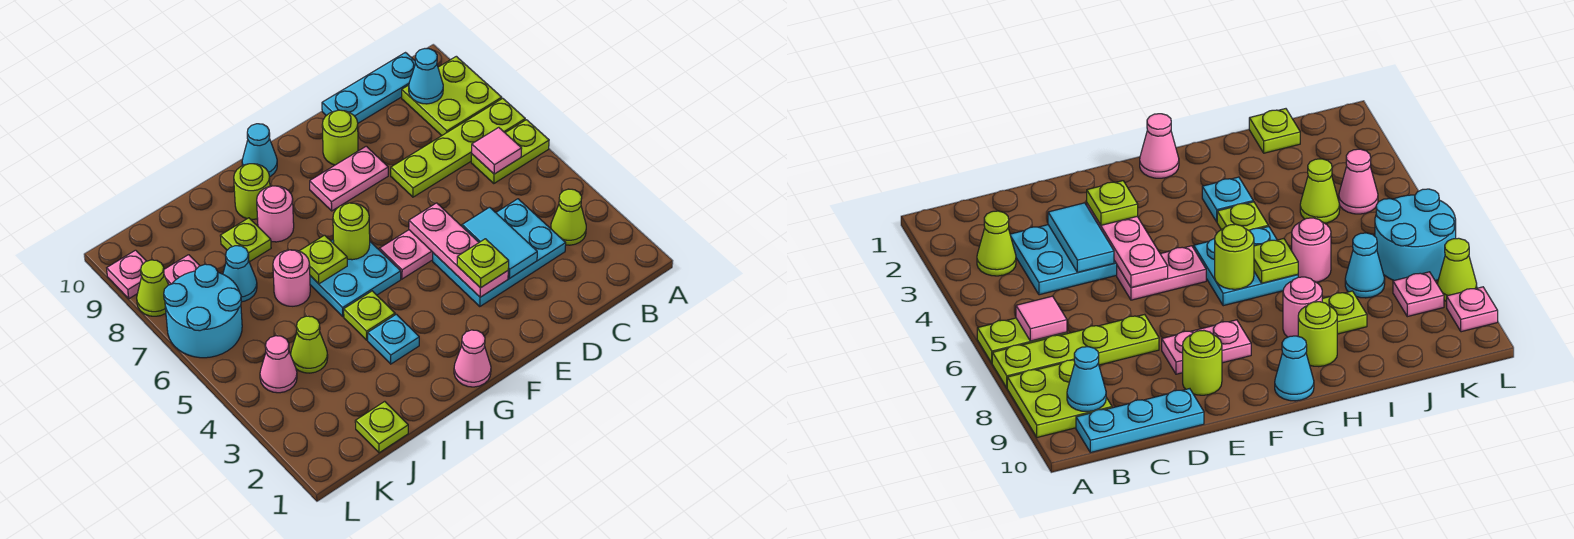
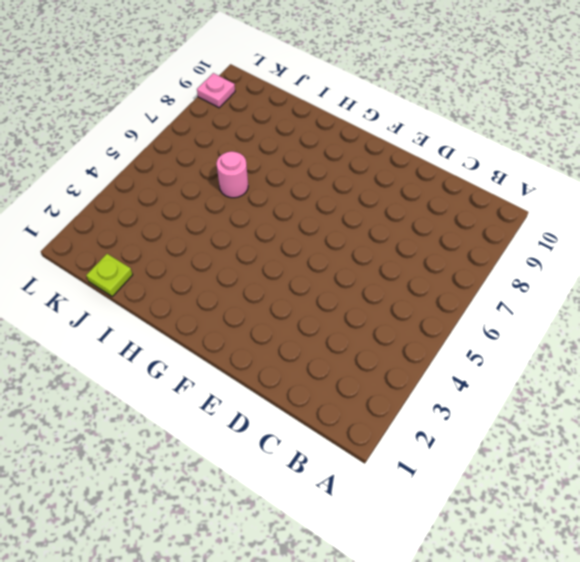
none -> lime plate A6:B6 level 1
none -> lime plate A7:D7 level 1
none -> lime plate A8:B9 level 1
none -> lime cone B3 level 1

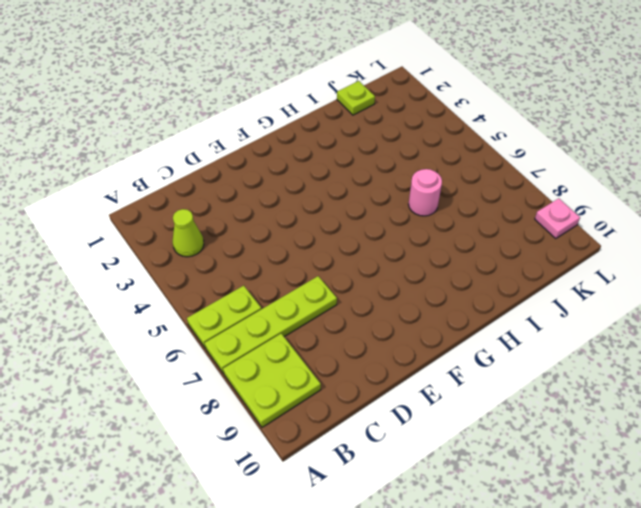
none -> cyan plate B10:D10 level 1
none -> cyan plate C3:E4 level 1
none -> pink plate E5:F5 level 1
none -> pink plate E8:F8 level 1

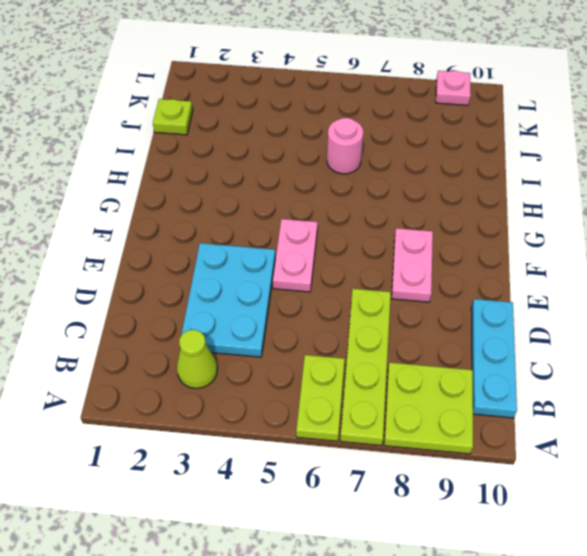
none -> lime round brick E9 level 1
none -> pink cone G1 level 1
none -> cyan plate G5:H6 level 1
none -> cyan cone G10 level 1

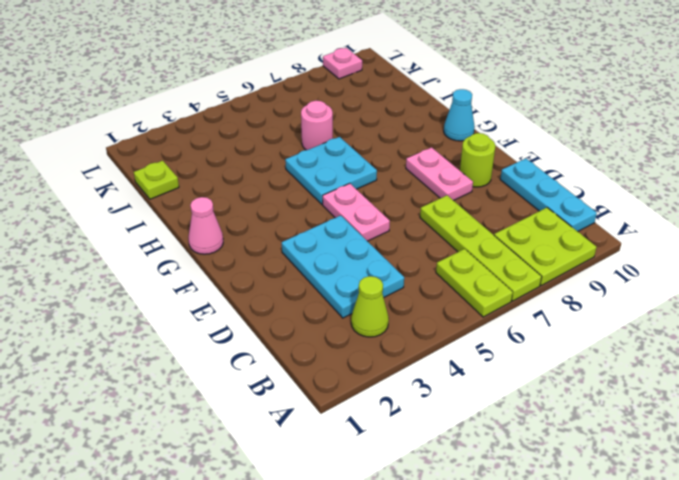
none -> cyan plate H3 level 1
none -> lime plate H4 level 1
none -> pink round brick H8 level 1
none -> lime round brick H9 level 1

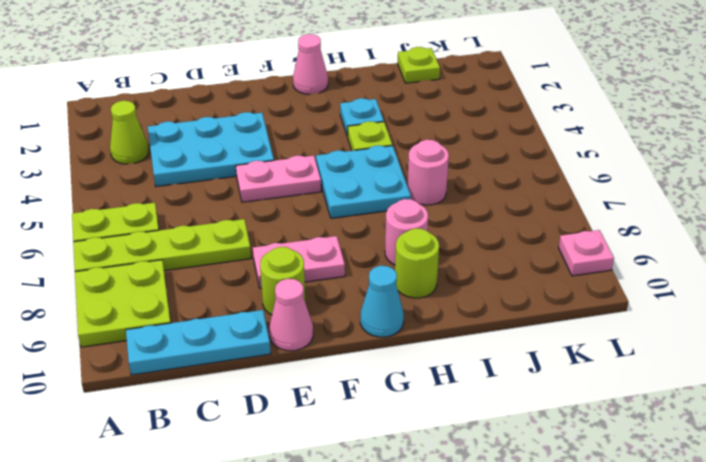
pink cone E10 level 1 -> pink cone K4 level 1
none -> lime plate I8 level 1
none -> lime cone J4 level 1
none -> cyan cone J7 level 1
none -> cyan round brick K6:L7 level 1

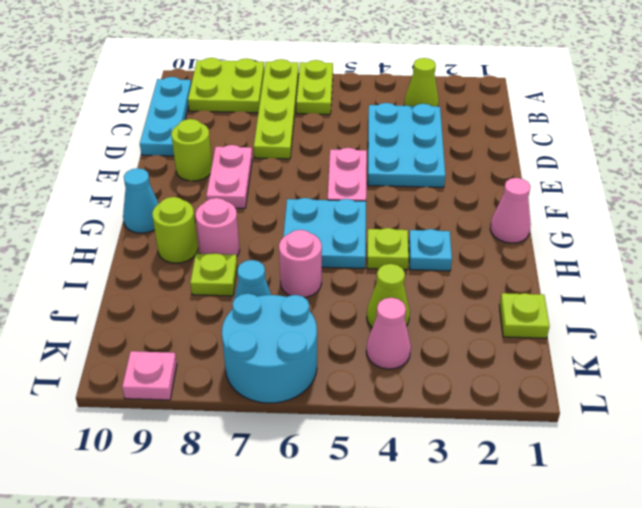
none -> pink plate K8 level 1
none -> lime cone L8 level 1
none -> pink tile B6 level 2
none -> cyan cone B9 level 2

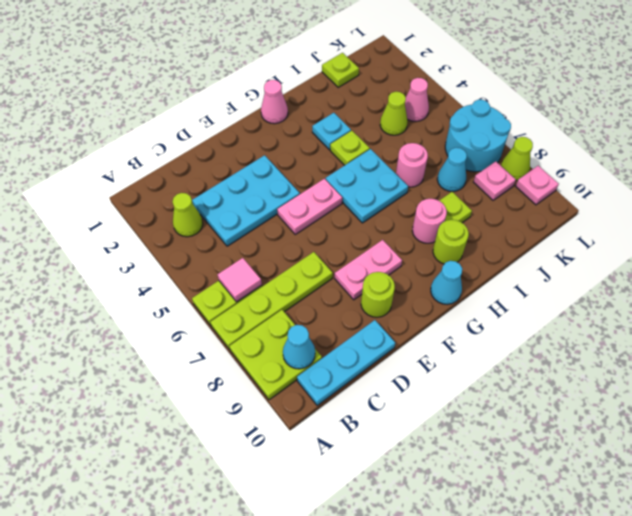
none -> cyan tile D3:D4 level 2
none -> pink plate E3:E5 level 2
none -> lime round brick G6 level 2
none -> lime plate H6 level 2

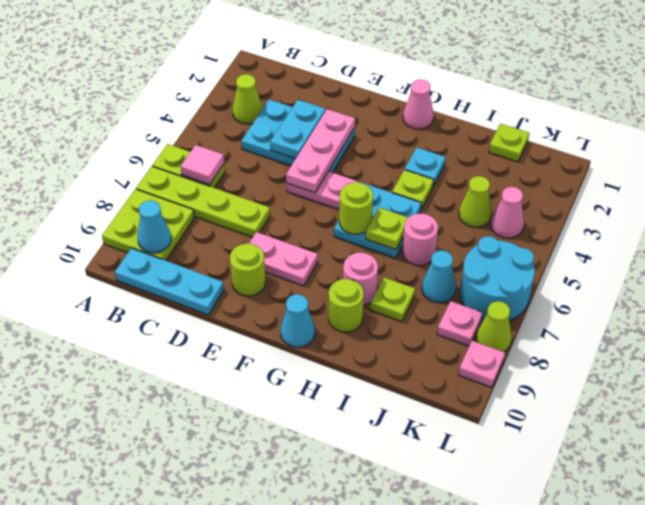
cyan plate D3:D4 level 2 -> cyan tile D3:D4 level 2
none -> lime plate E3 level 3

